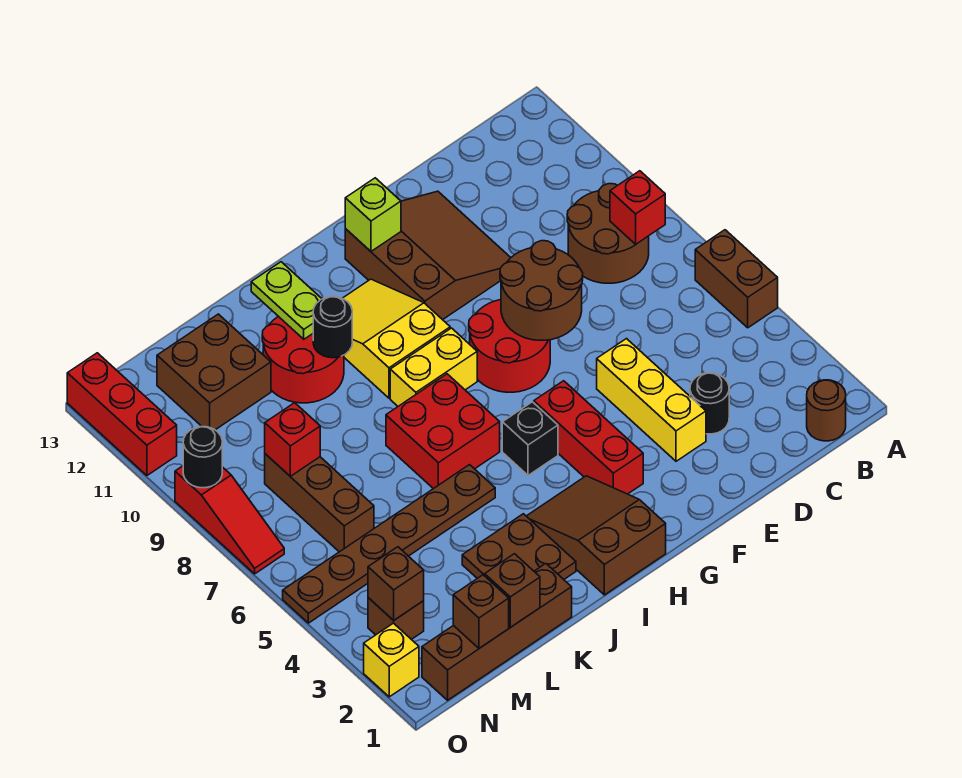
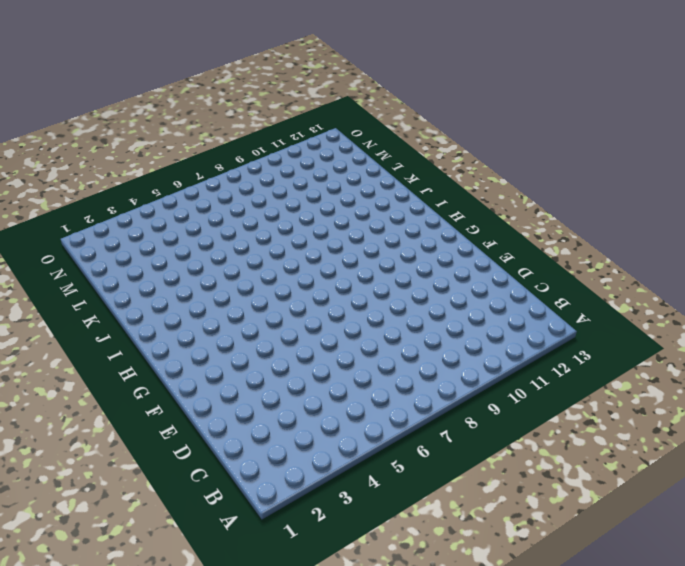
none -> brown brick A5:A6 level 1
none -> brown round brick B1 level 1
none -> brown round brick B8:C9 level 1
none -> black round brick D3 level 1

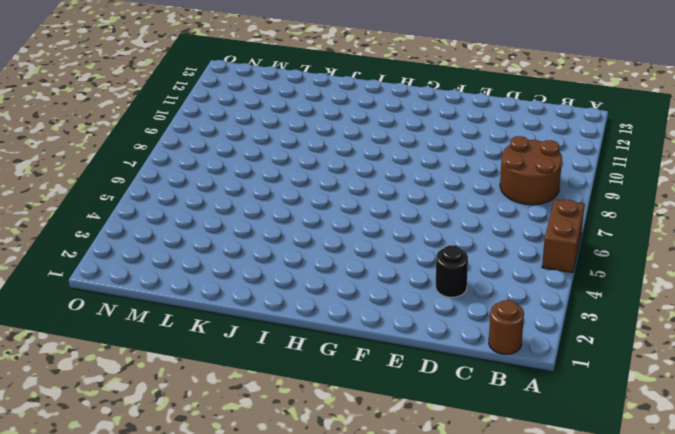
none -> yellow brick E3:E5 level 1
none -> brown slope E10:G12 level 1 top G
none -> red round brick F7:G8 level 1
none -> red brick G3:G5 level 1

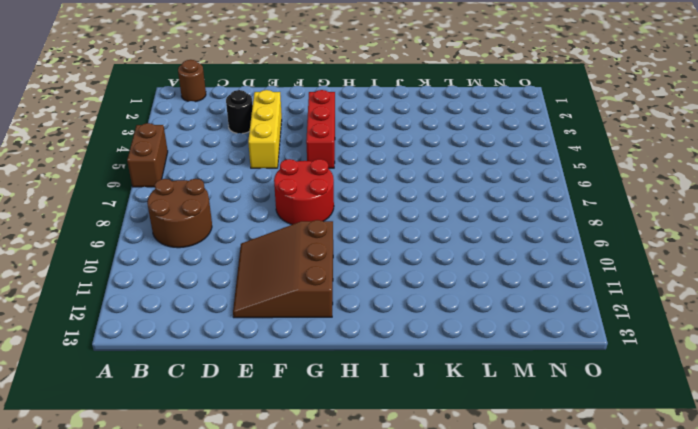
none -> brown slope H1:I3 level 1 top 1
none -> black brick H5 level 1
none -> yellow brick H8:I8 level 1
none -> yellow slope H9:I11 level 1 top 9

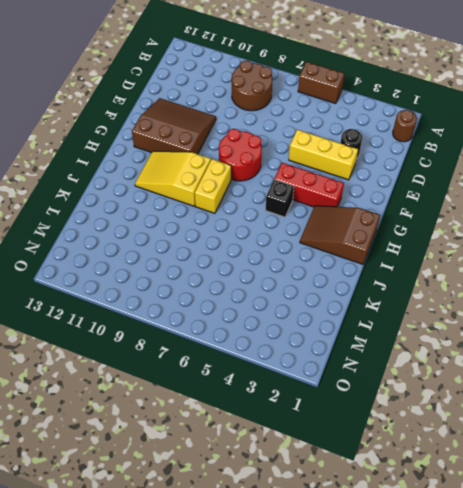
none -> red brick I6:J7 level 1
none -> brown plate J2:K3 level 1
none -> brown plate J5:O5 level 1
none -> red round brick J10:K11 level 1

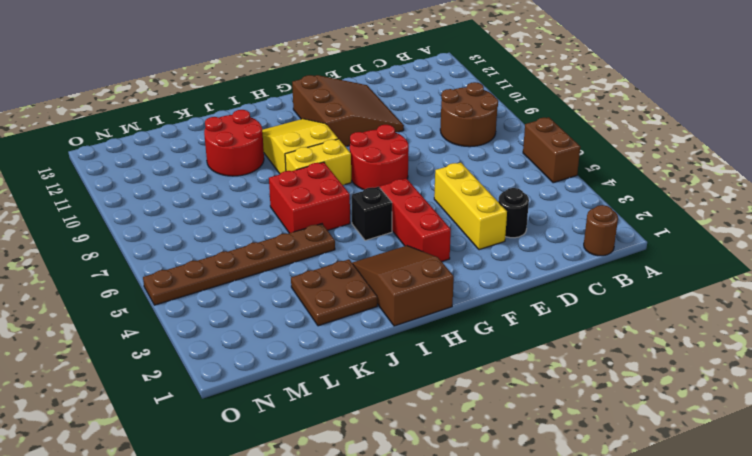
none -> brown brick K1:N1 level 1
none -> brown brick L11:M12 level 1
none -> brown brick M6:M8 level 1
none -> brown brick N3 level 1

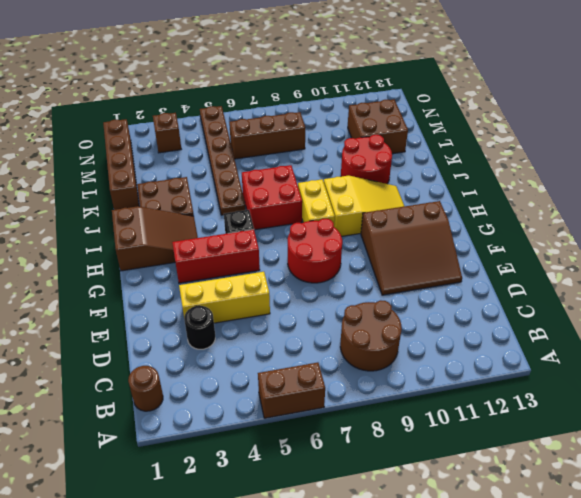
none -> yellow brick O2 level 1
none -> red slope O7:O9 level 1 top 9
none -> red brick O11:O13 level 1
none -> red brick B8 level 2

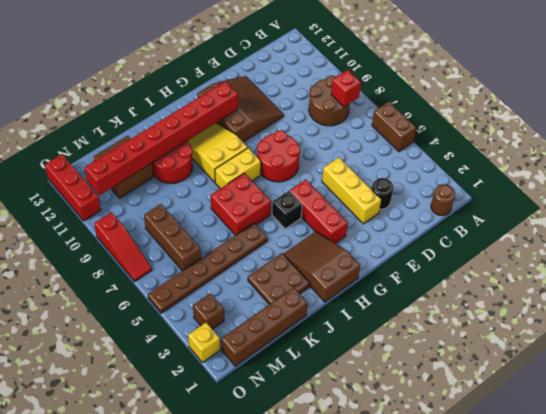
red brick G11:N11 level 2 -> lime plate J11:J12 level 2
none -> brown round brick E7:F8 level 2
none -> lime brick G12 level 2
none -> black round brick J10 level 2
none -> brown brick L1 level 2

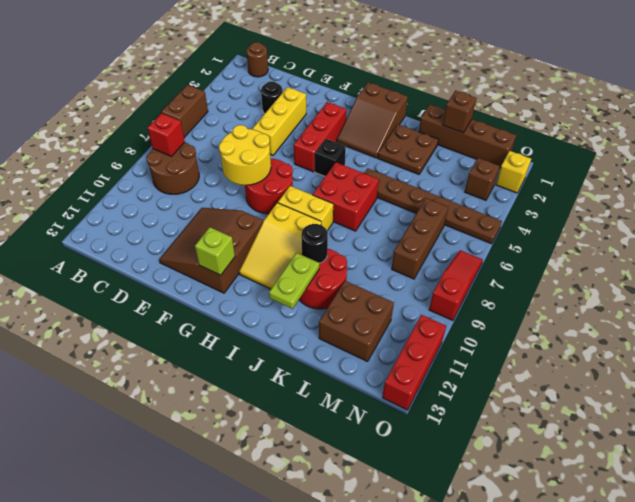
yellow round brick E7:F8 level 2 -> brown round brick E7:F8 level 2
none -> brown brick M1 level 2
none -> red brick M8 level 2
none -> brown brick N3 level 2
none -> black round brick O9 level 2

